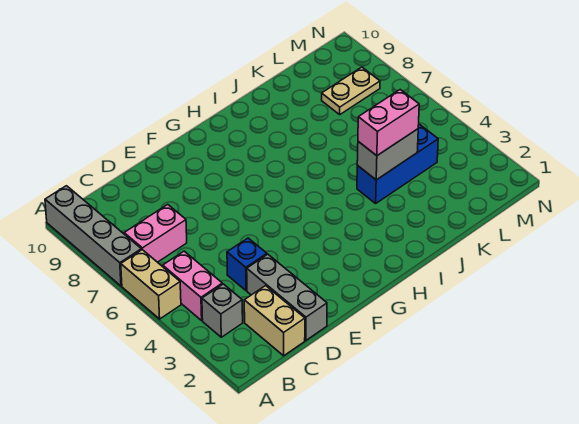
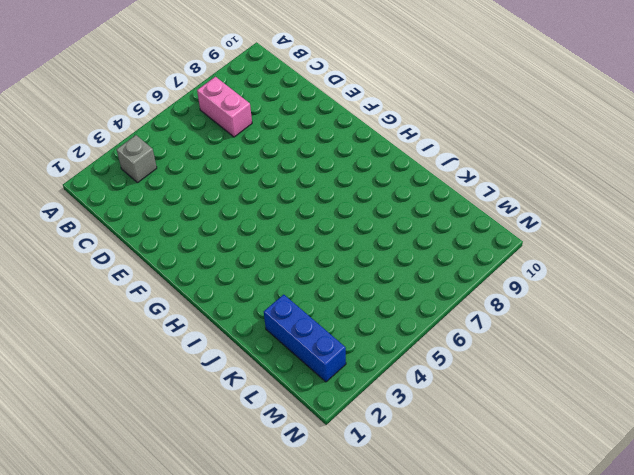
blue brick K2:M2 level 1 -> blue brick J4:L4 level 1
none -> tan brick A5:A6 level 1
none -> grey brick A7:A10 level 1
none -> pink brick B4:B5 level 1

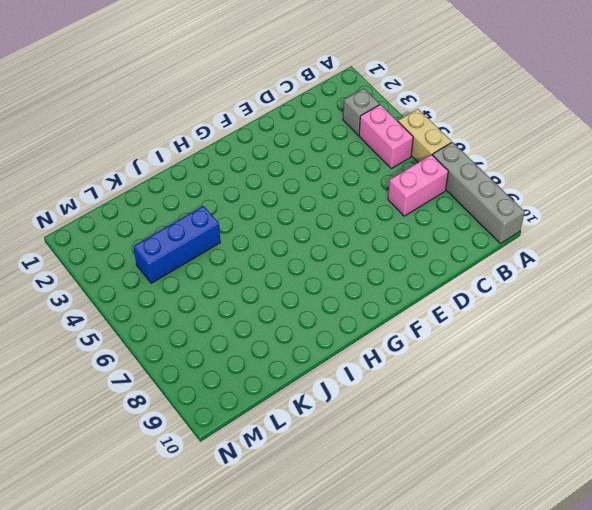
none -> tan brick C1:C2 level 1
none -> grey brick D1:D3 level 1
none -> blue brick D4 level 1

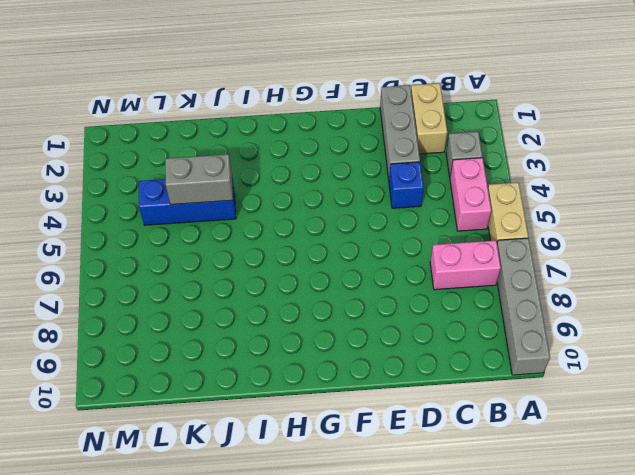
none -> tan plate L8:M8 level 1
none -> pink brick J4:K4 level 3

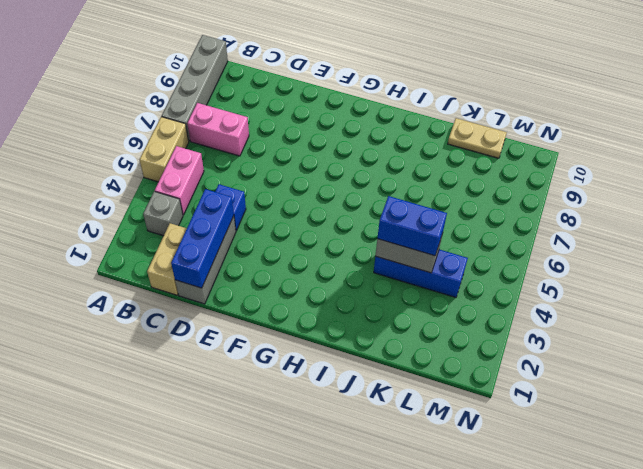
blue brick D1:D3 level 2 -> none
blue brick J4:K4 level 3 -> pink brick J4:K4 level 3
tan plate K10:L10 level 1 -> tan plate L8:M8 level 1

